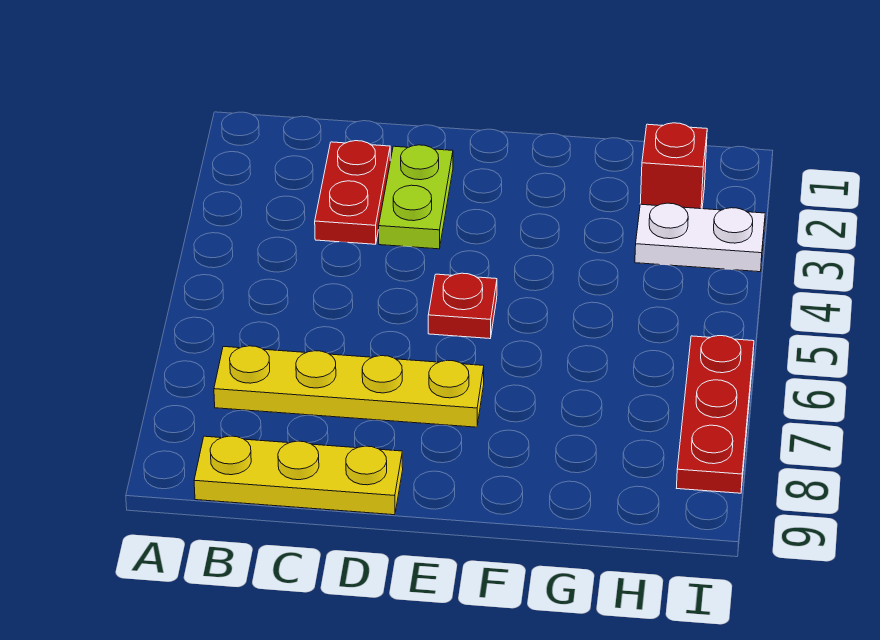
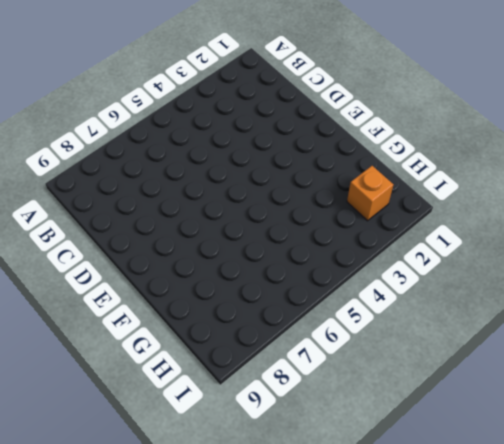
orange brick H2 level 1 -> red brick H2 level 1
none -> yellow plate B7:E7 level 1
none -> yellow plate B9:D9 level 1

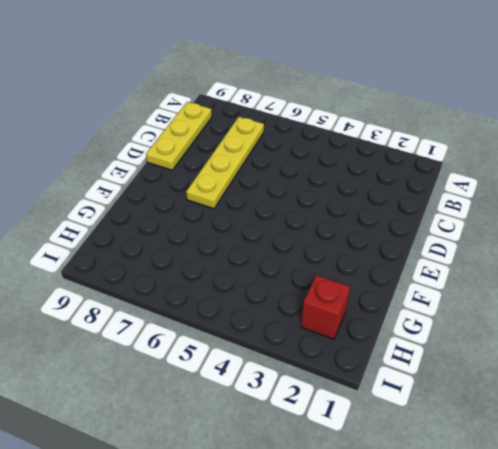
none -> red plate C2:C3 level 1
none -> lime plate D2:D3 level 1

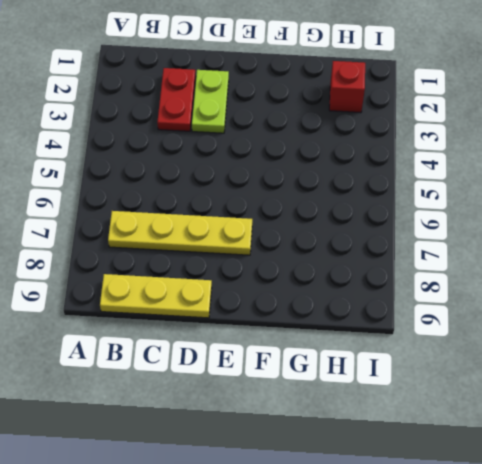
none -> red plate E5 level 1
none -> white plate H3:I3 level 1

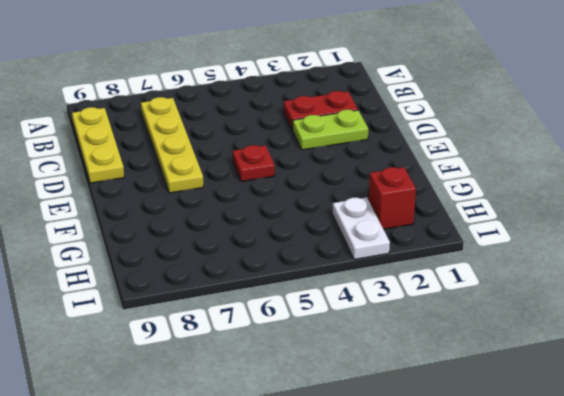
none -> red plate I6:I8 level 1

